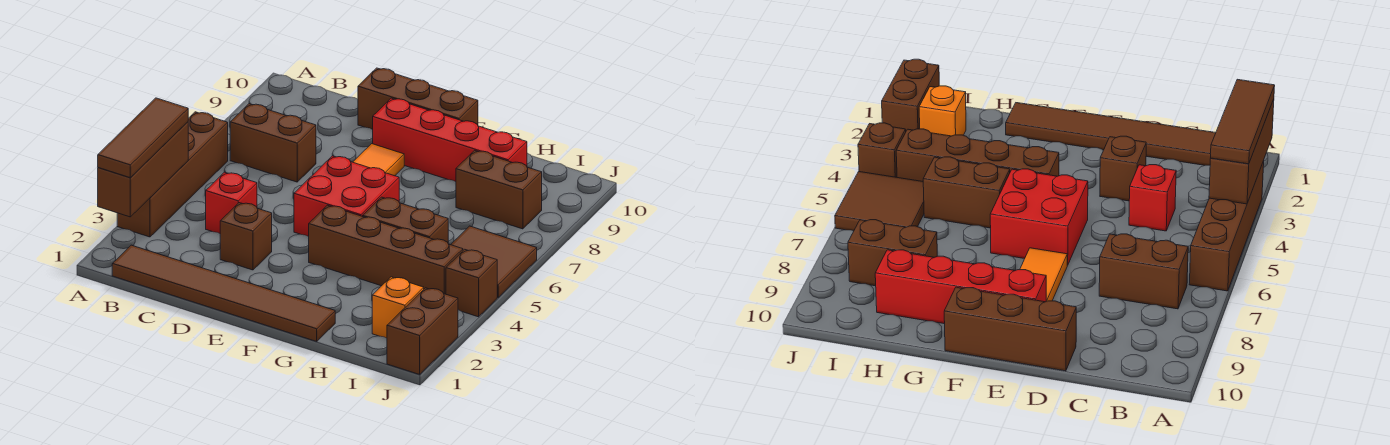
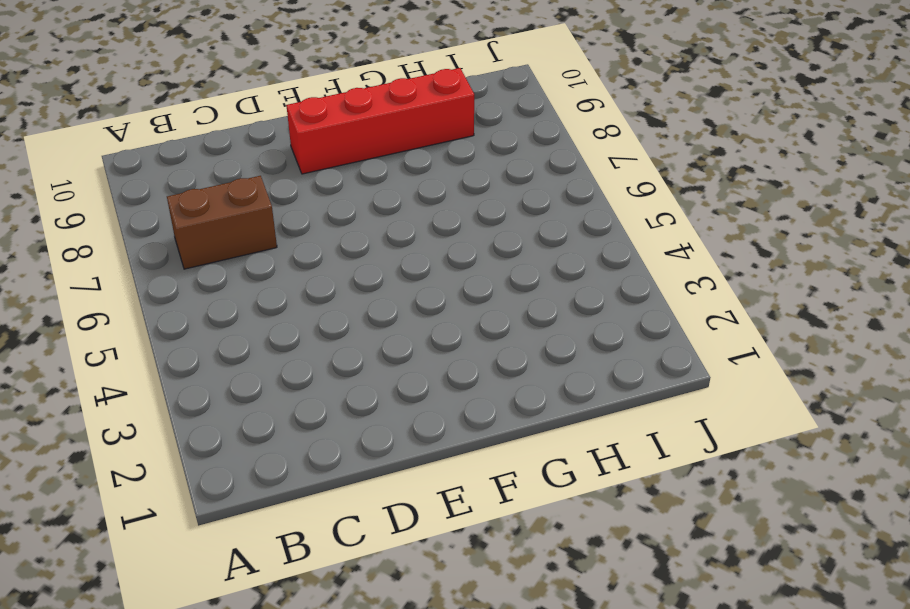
none -> brown brick A3:A6 level 1
none -> brown tile B1:G1 level 1
none -> red brick C4 level 1

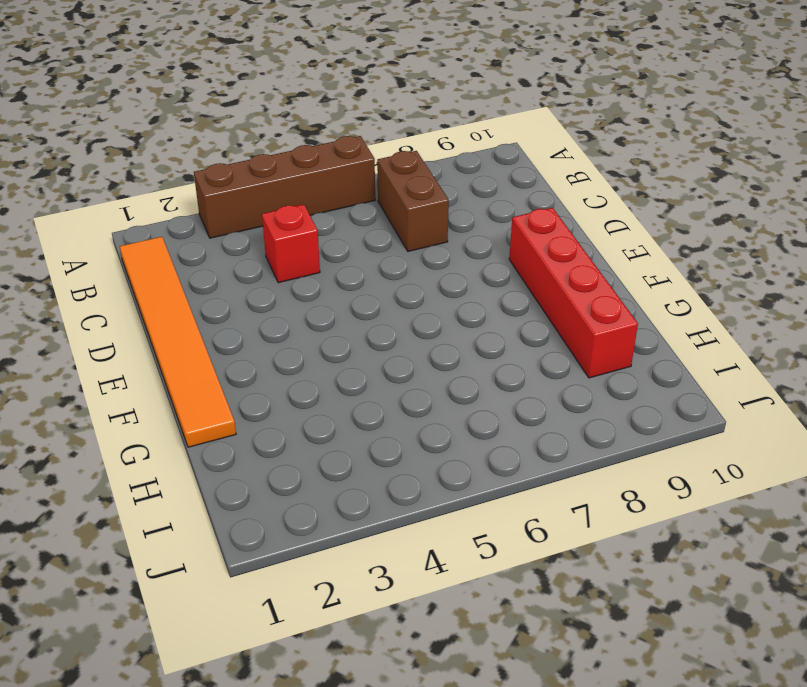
orange tile B1:G1 level 1 -> brown tile B1:G1 level 1
none -> brown brick D3 level 1
none -> brown brick D10:F10 level 1
none -> red brick E5:F6 level 1

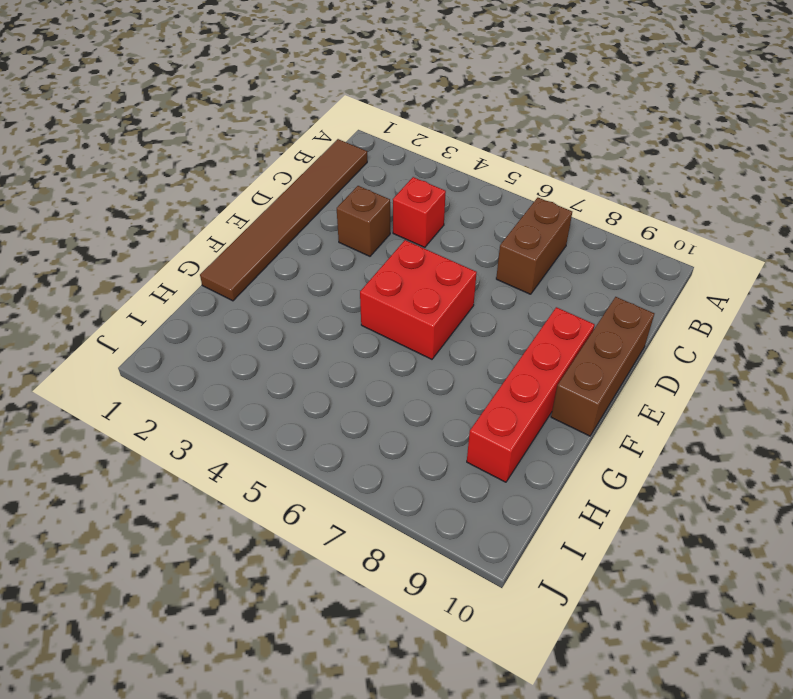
none -> brown brick A3:A6 level 1
none -> orange tile E7:E8 level 1
none -> brown brick F4:I4 level 1

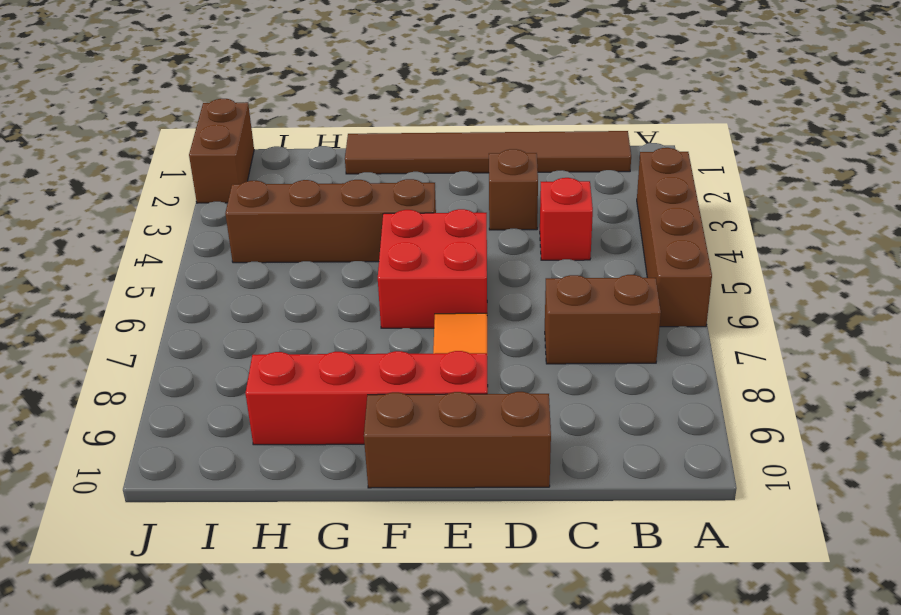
none -> brown brick G5:H5 level 1
none -> brown brick H8:I8 level 1
none -> orange brick I2 level 1

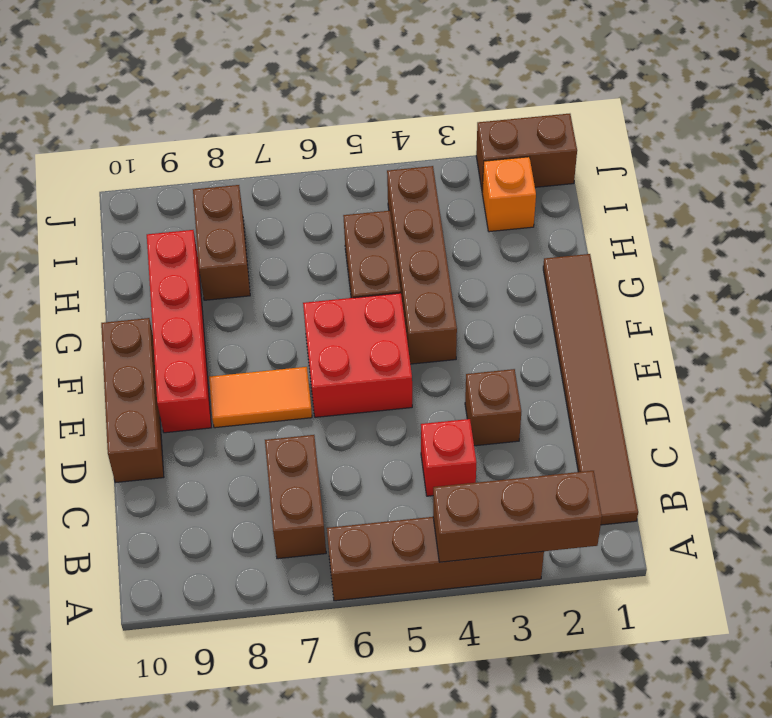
none -> brown tile I5:J6 level 1
none -> brown brick J4 level 1
none -> brown tile A2:A4 level 3

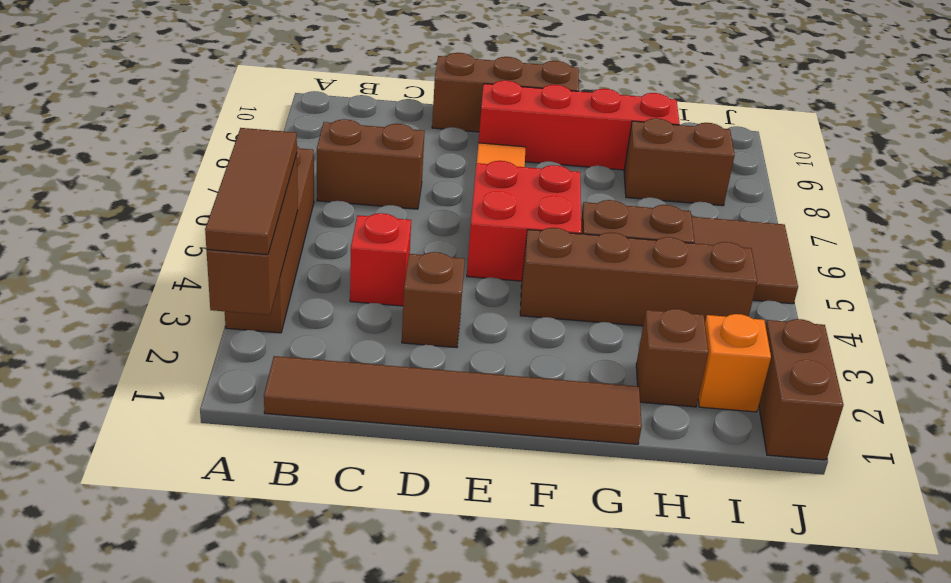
brown brick H2 level 1 -> brown brick J4 level 1

